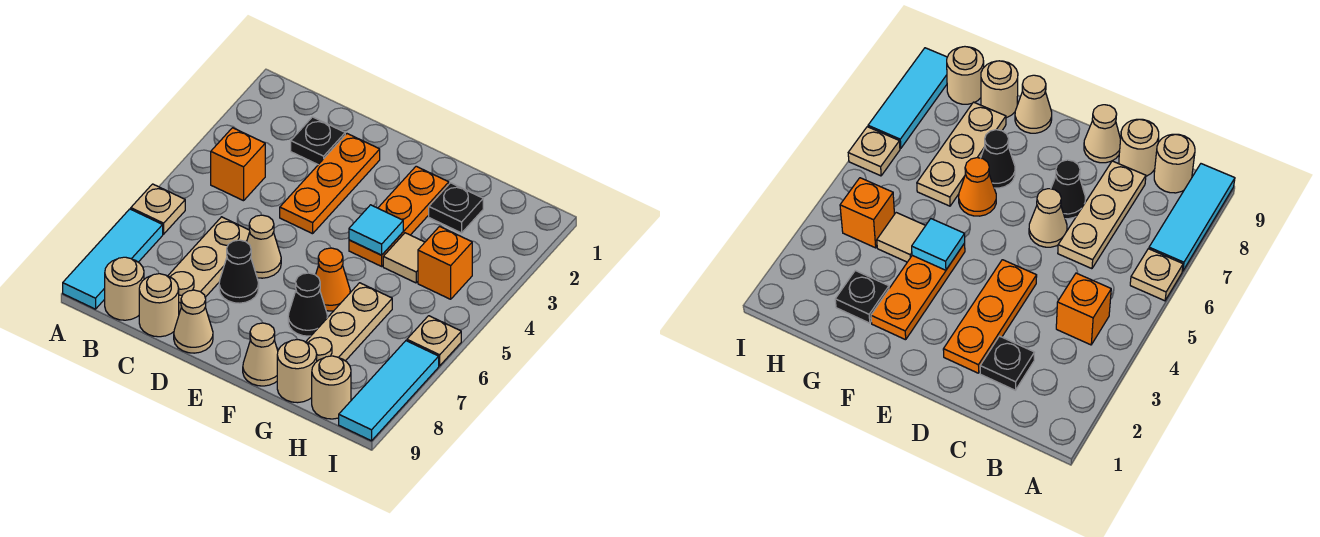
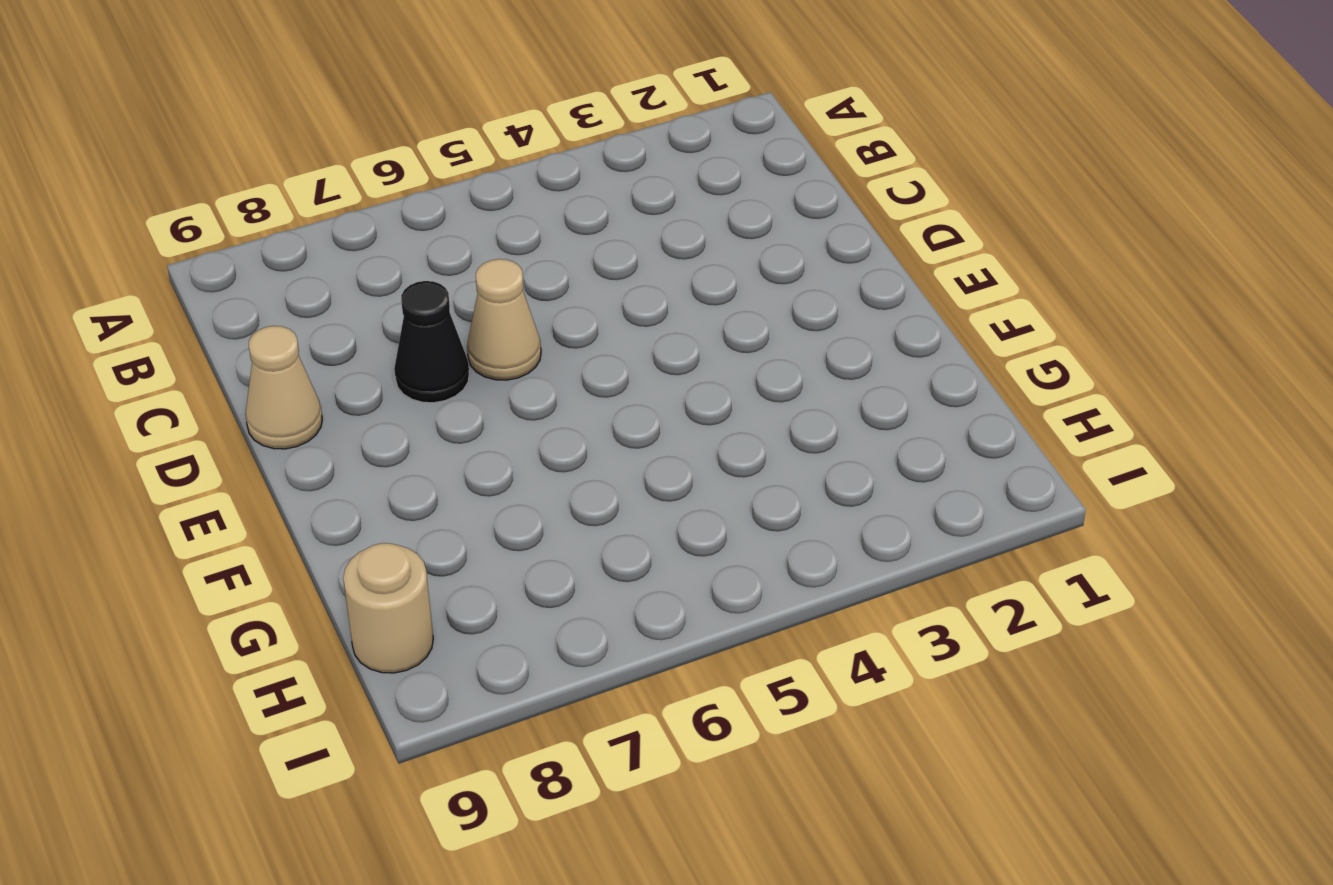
none -> tan plate A6 level 1
none -> cyan tile A7:A9 level 1
none -> orange brick B4 level 1

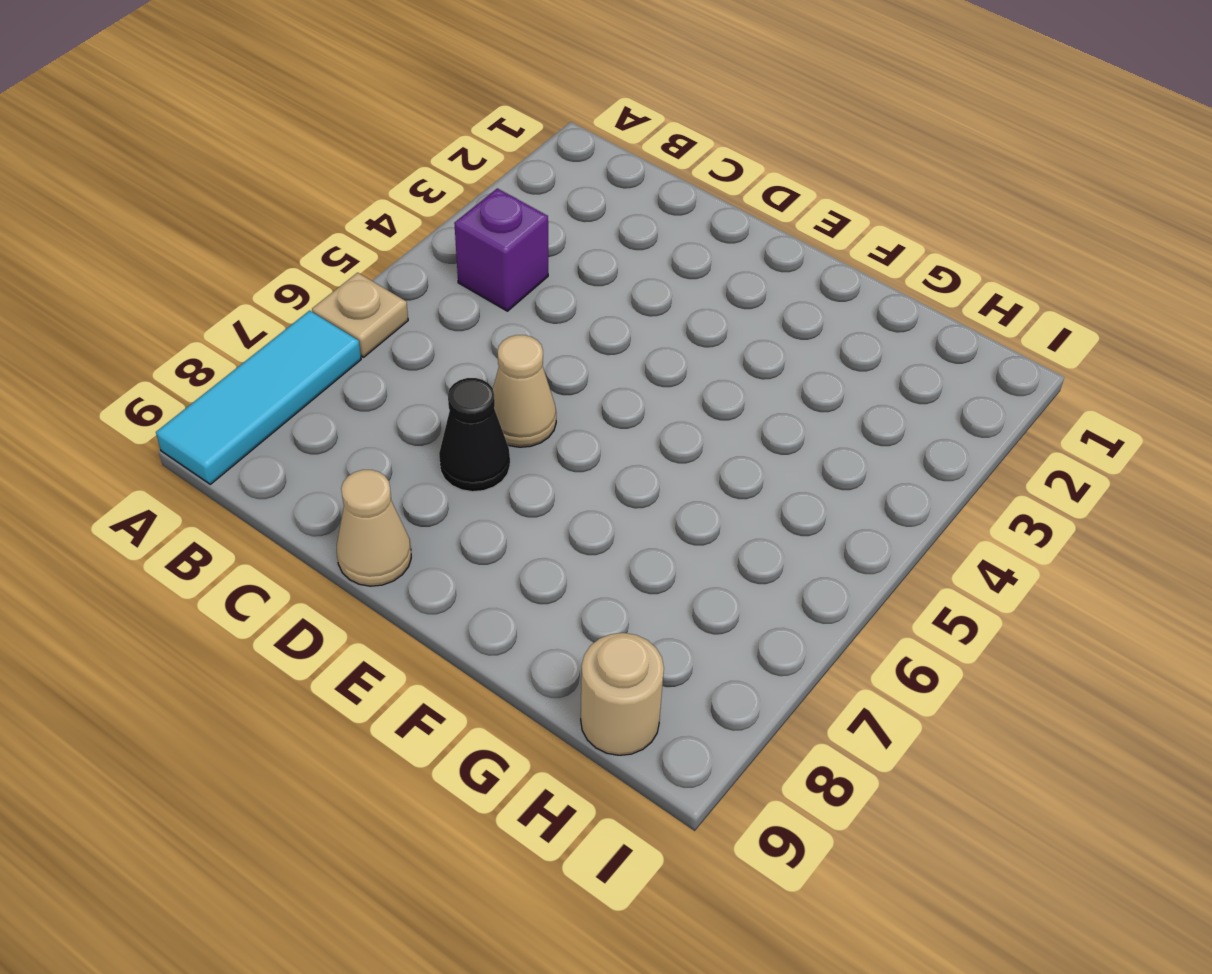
purple brick B4 level 1 -> orange brick B4 level 1
none -> tan round brick B9 level 1
none -> black plate C2 level 1
none -> tan plate C6:C8 level 1

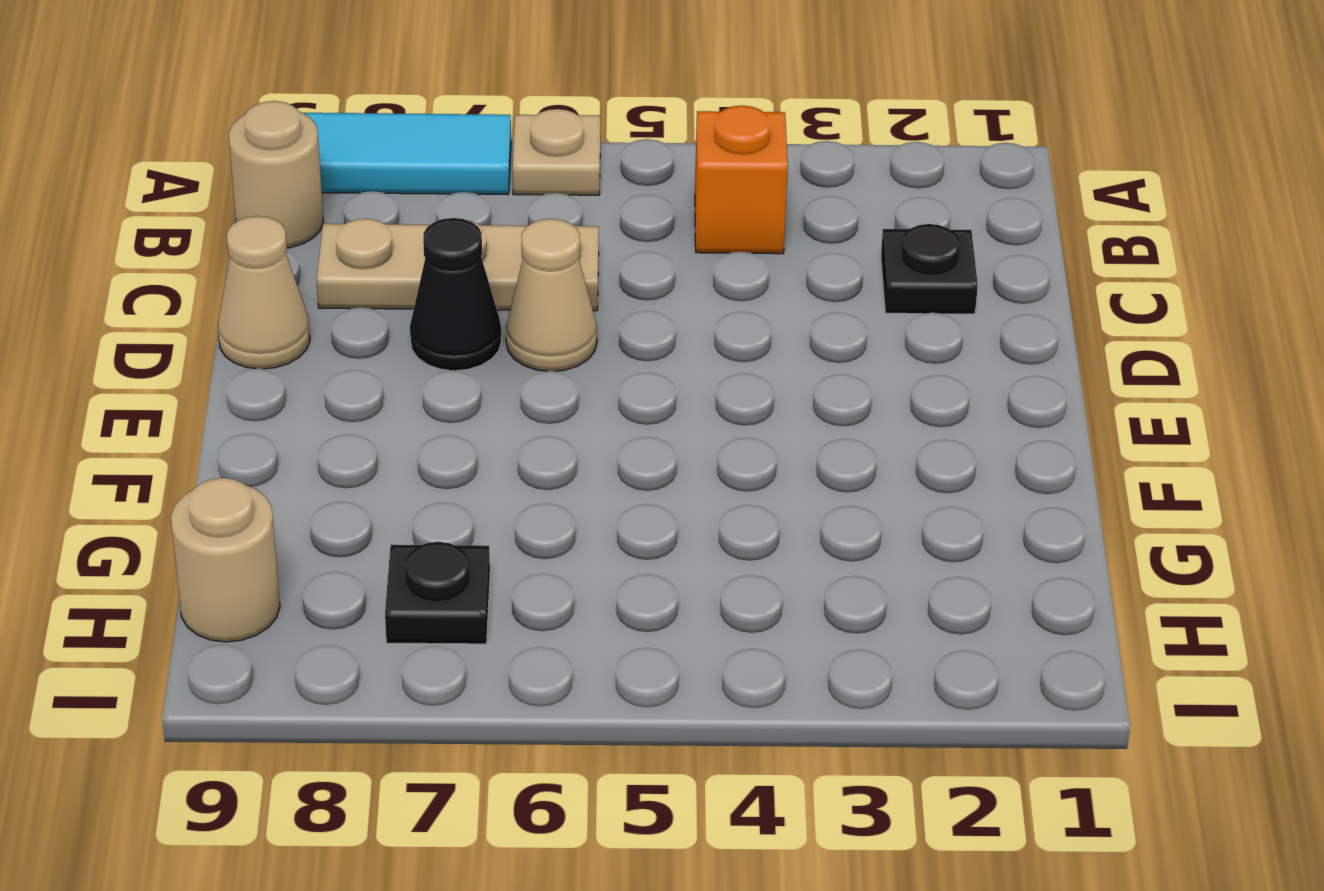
black plate H7 level 1 -> black plate G2 level 1
none -> tan round brick C9 level 1
none -> orange plate D2:D4 level 1
none -> orange plate F2:F4 level 1

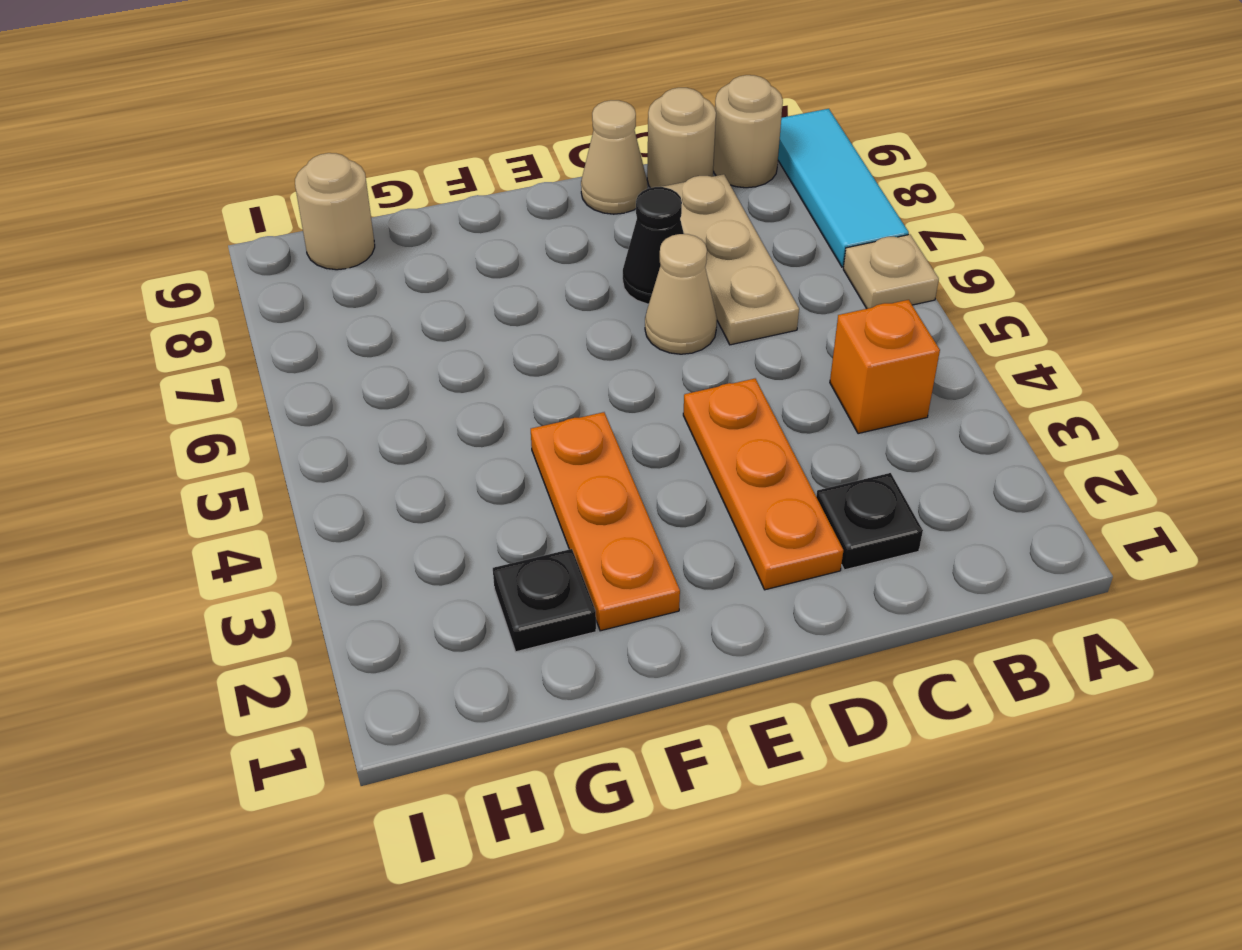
none -> orange cone F6 level 1
none -> black cone F7 level 1
none -> tan cone F9 level 1

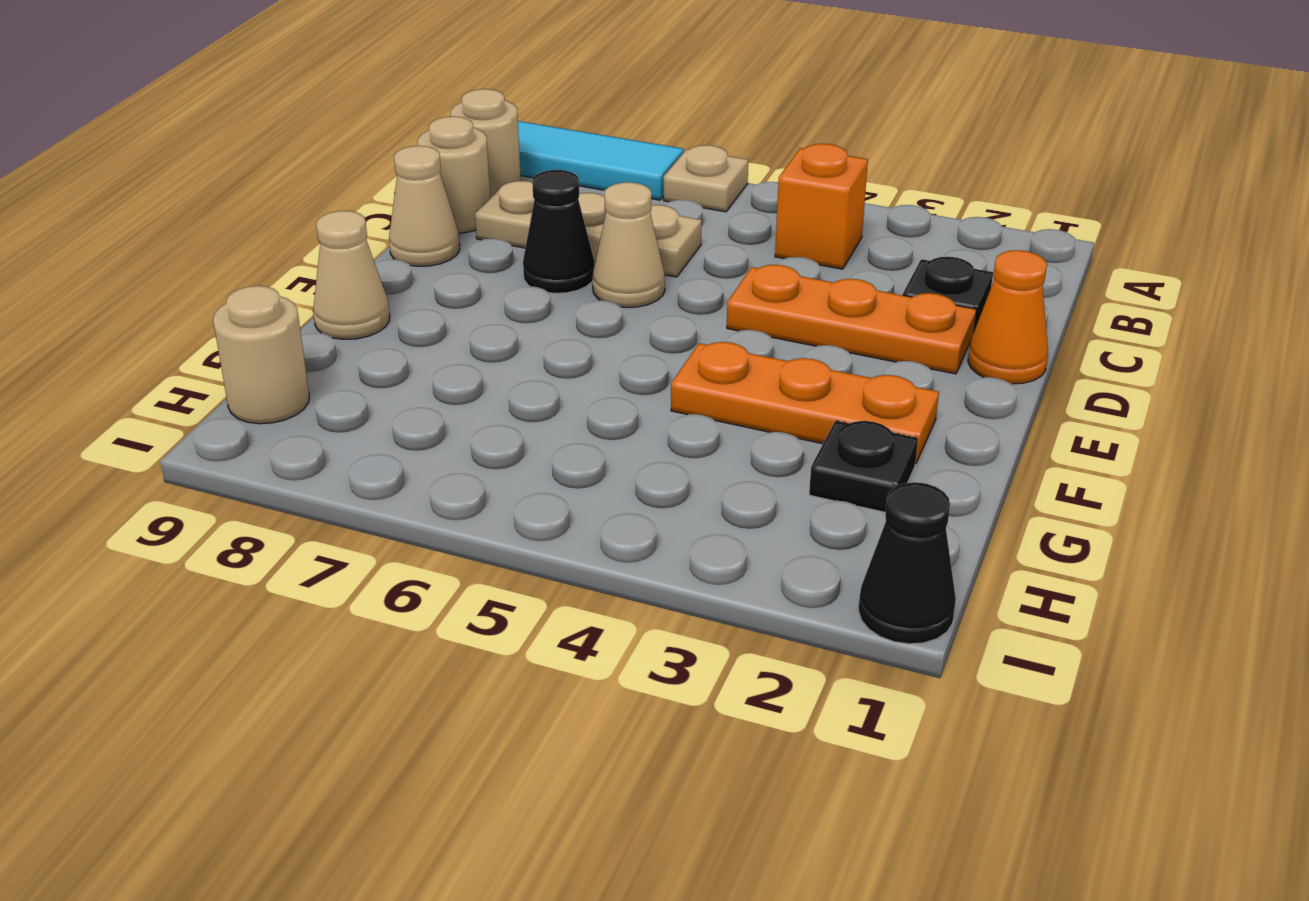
orange cone D1 level 1 -> orange cone F6 level 1
black cone I1 level 1 -> black cone F7 level 1
none -> tan tile G4 level 1
none -> tan plate G6:G8 level 1
none -> tan round brick G9 level 1

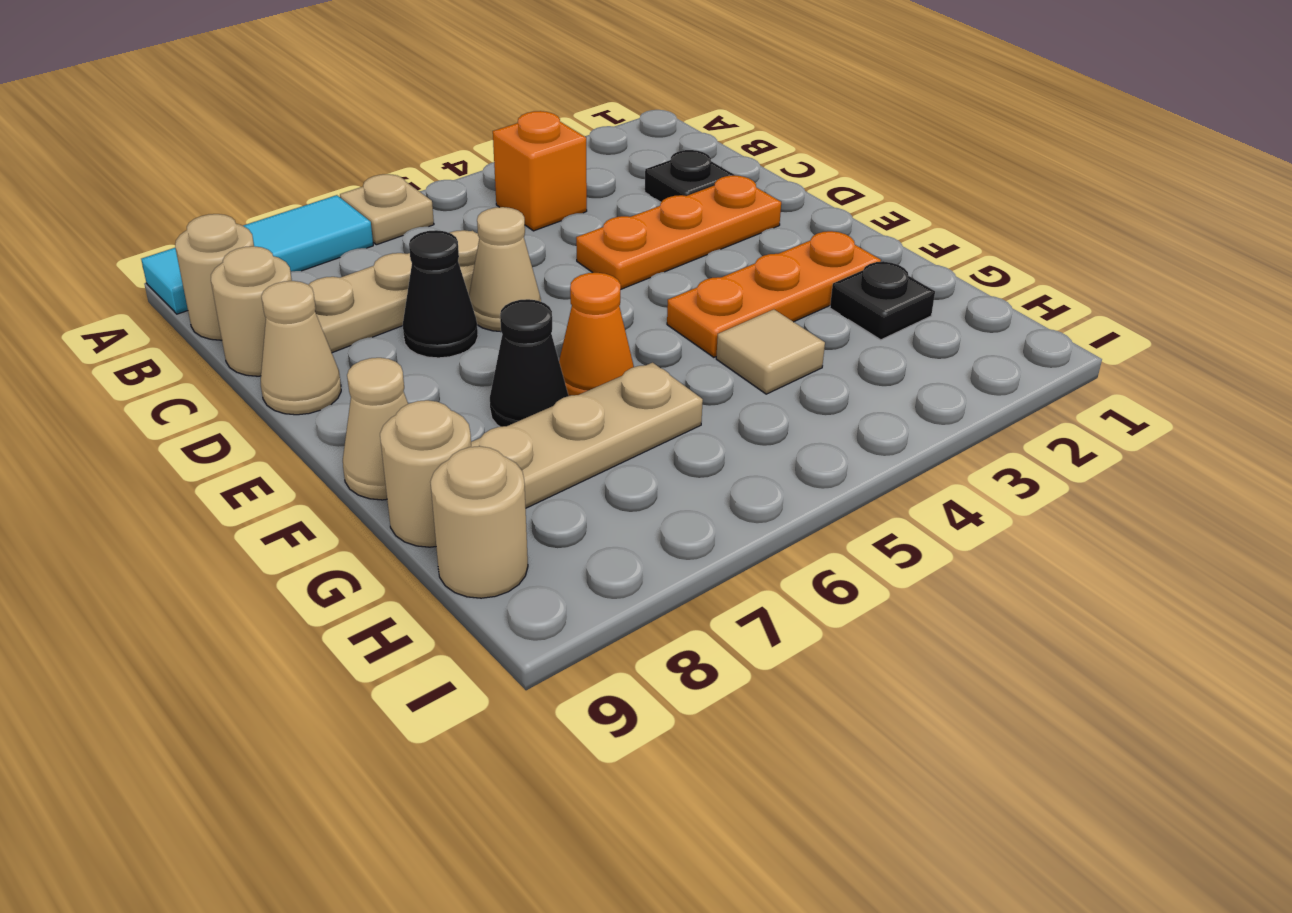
none -> orange brick H4 level 1
none -> tan plate I6 level 1
none -> cyan tile I7:I9 level 1

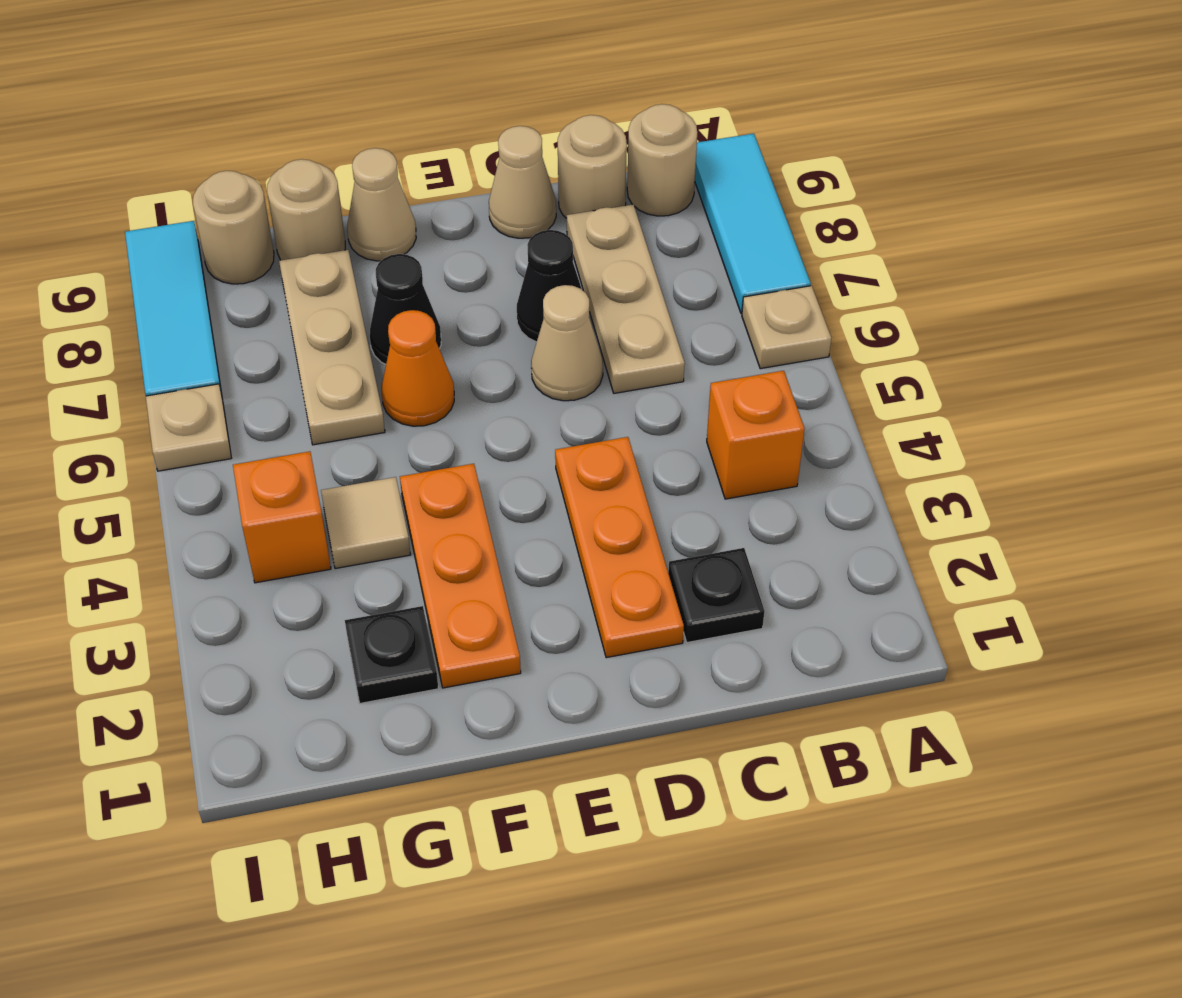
none -> cyan tile F4 level 2

